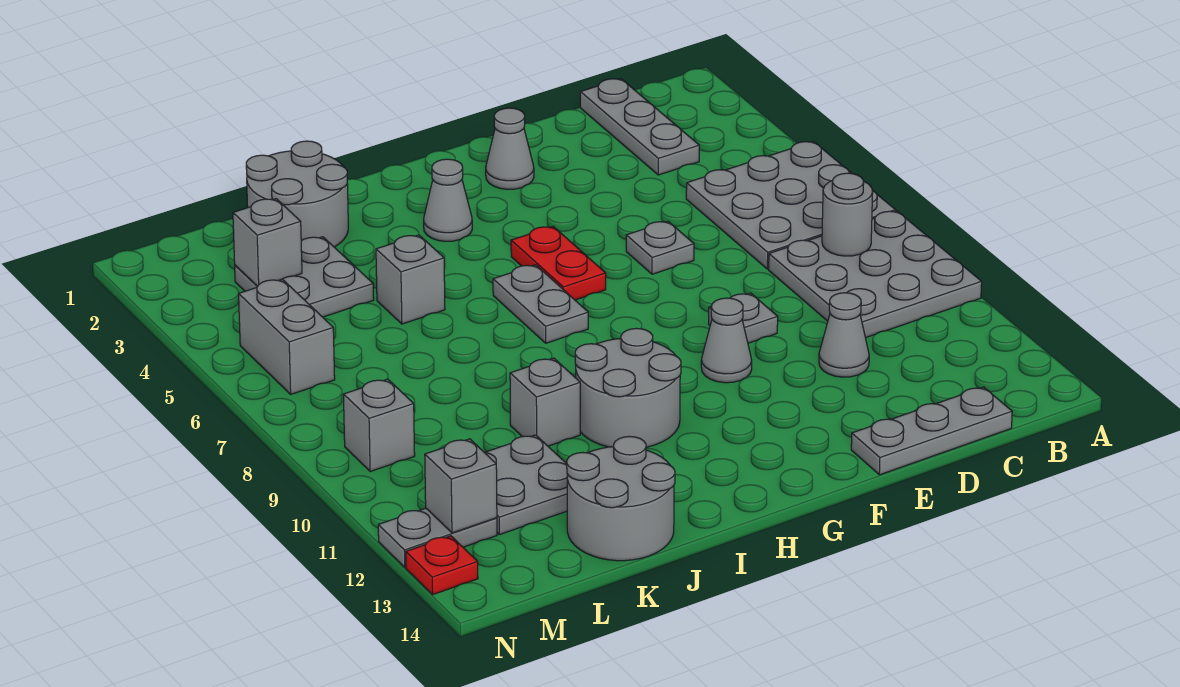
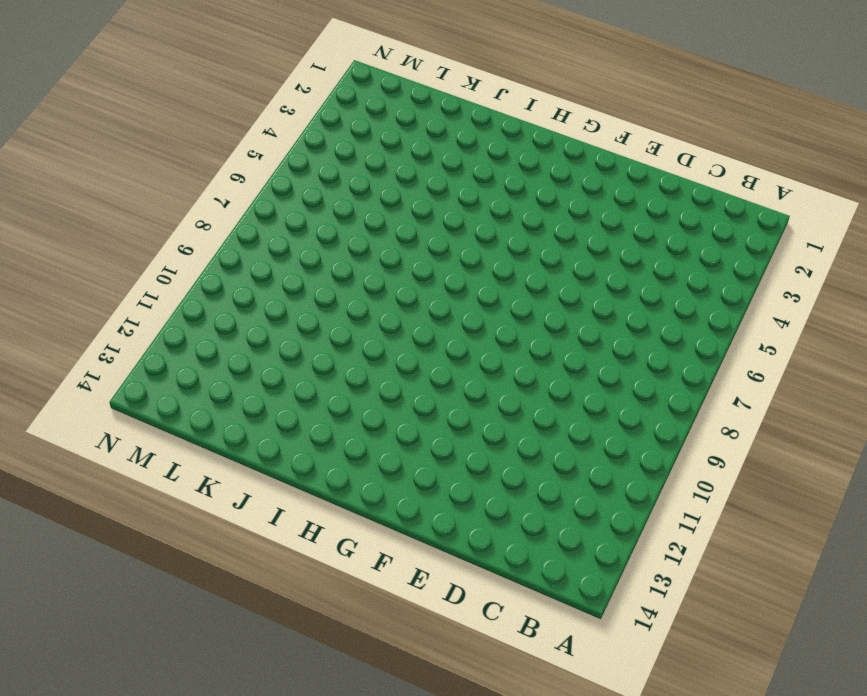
none -> grey plate A5:C7 level 1
none -> grey plate A8:C10 level 1
none -> grey plate C1:C3 level 1

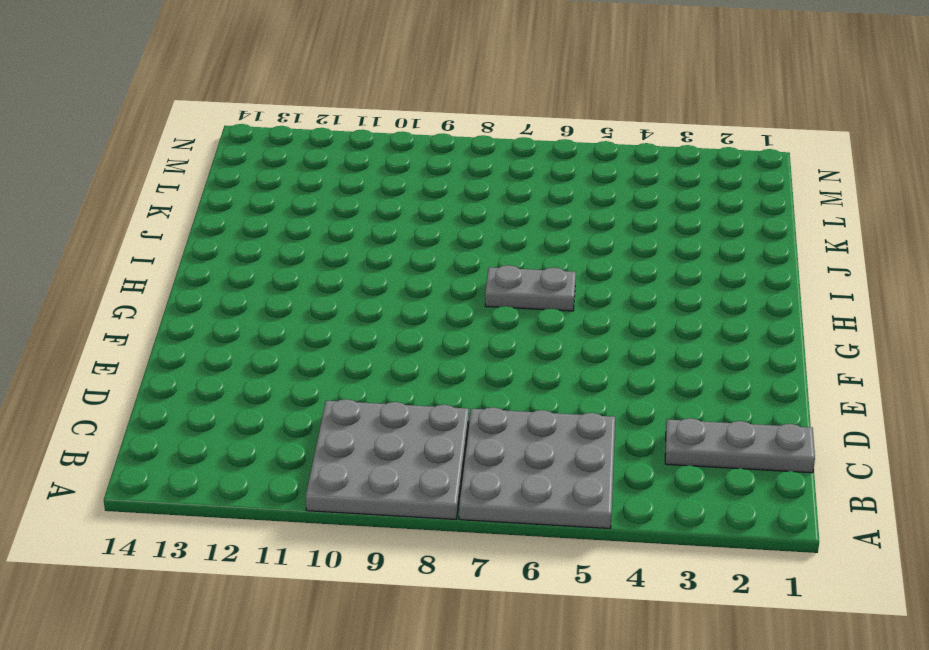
none -> grey plate C14:E14 level 1
none -> grey cone D11 level 1
none -> grey plate E6 level 1

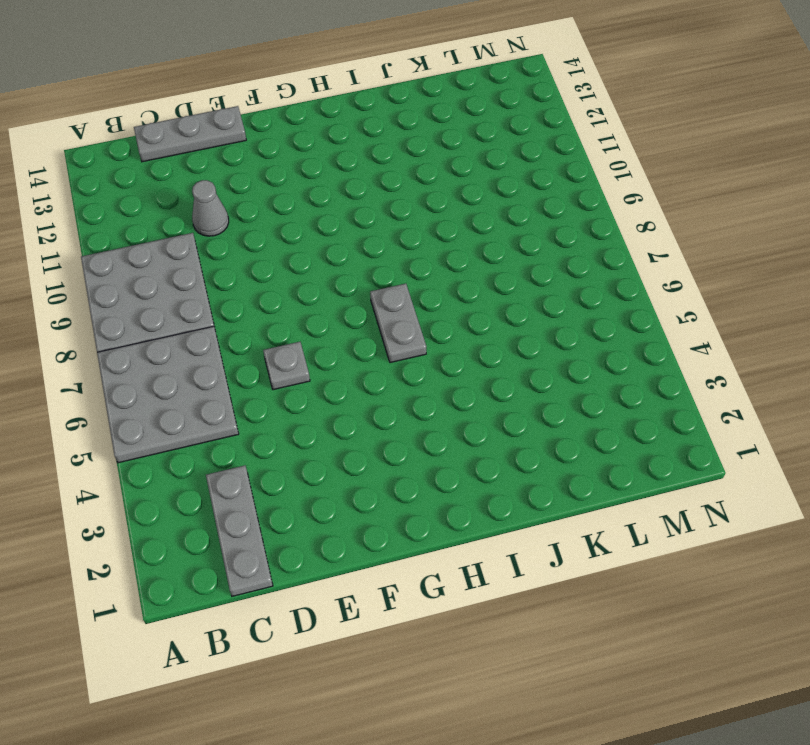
none -> grey plate E9 level 1
none -> grey cone F2 level 1
none -> grey cone F10 level 1

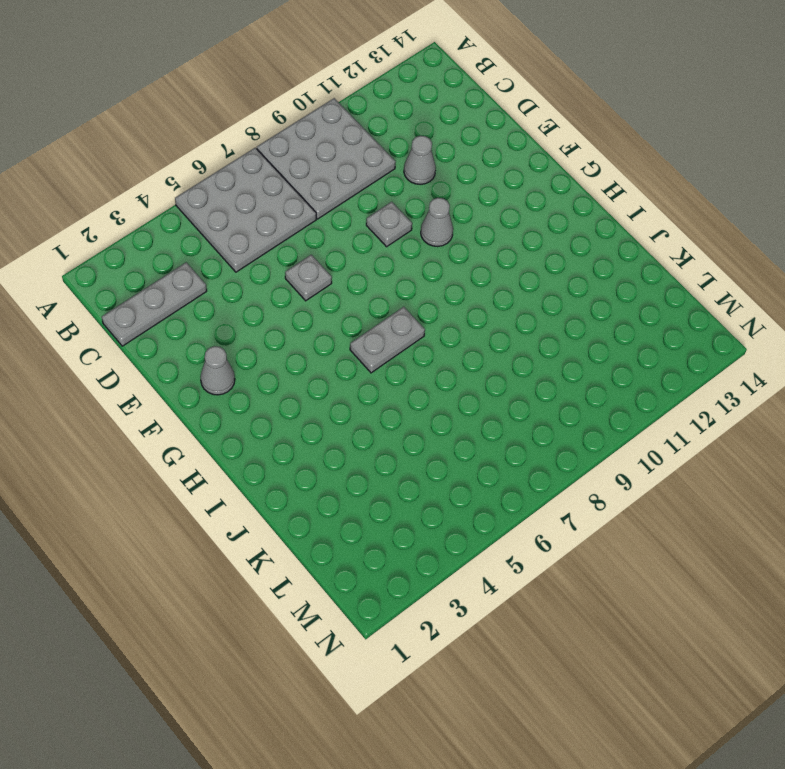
none -> grey plate C14:E14 level 1
none -> red plate G5:G6 level 1
none -> grey cone H3 level 1

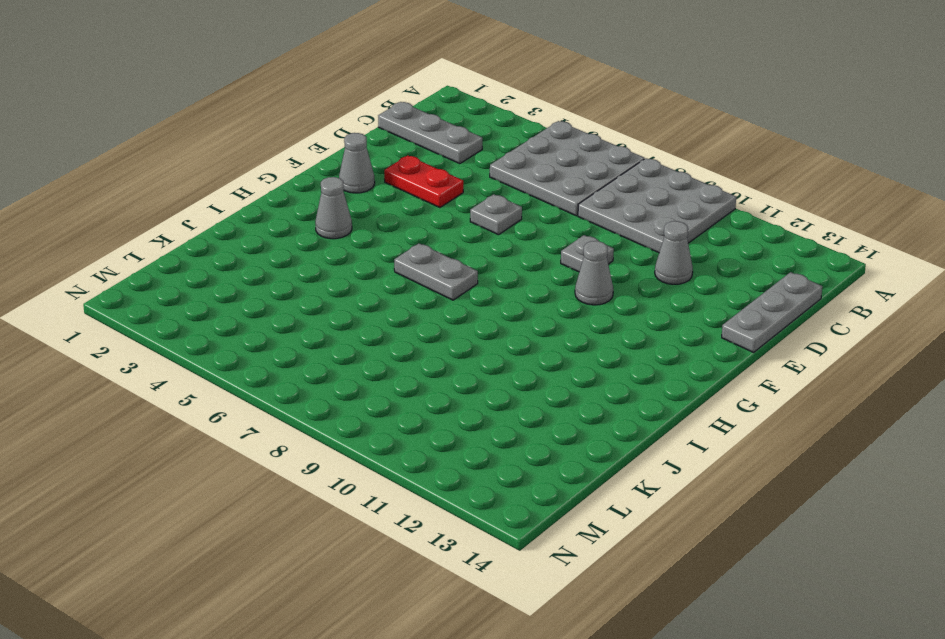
red plate E3:E4 level 1 -> red plate G5:G6 level 1
none -> grey round brick H10:I11 level 1
none -> grey round brick J1:K2 level 1
none -> grey brick J5 level 1

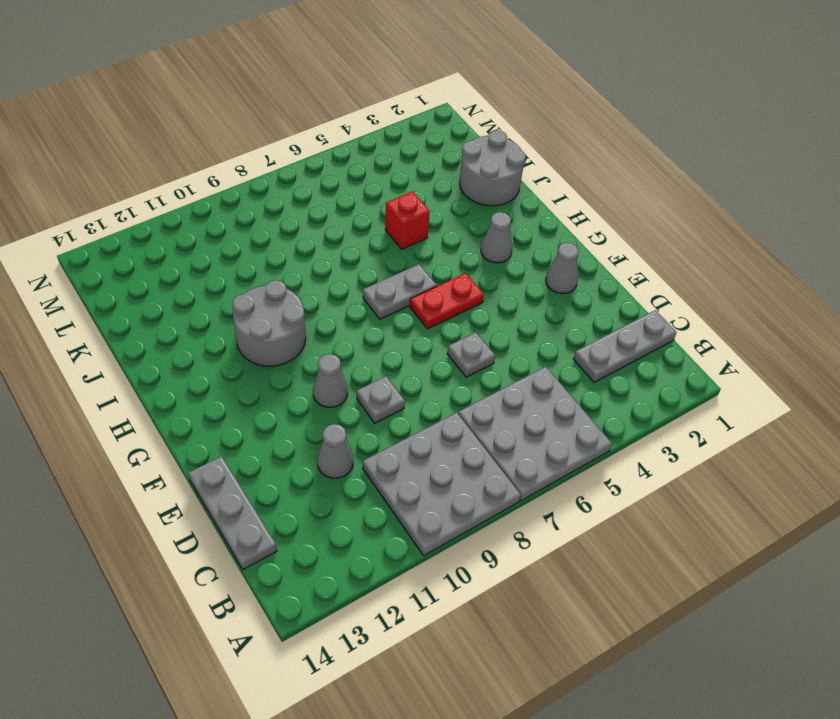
red brick J5 level 1 -> grey brick J5 level 1
none -> grey brick J10 level 1
none -> grey round brick J13:K14 level 1
none -> grey plate K3:L4 level 1

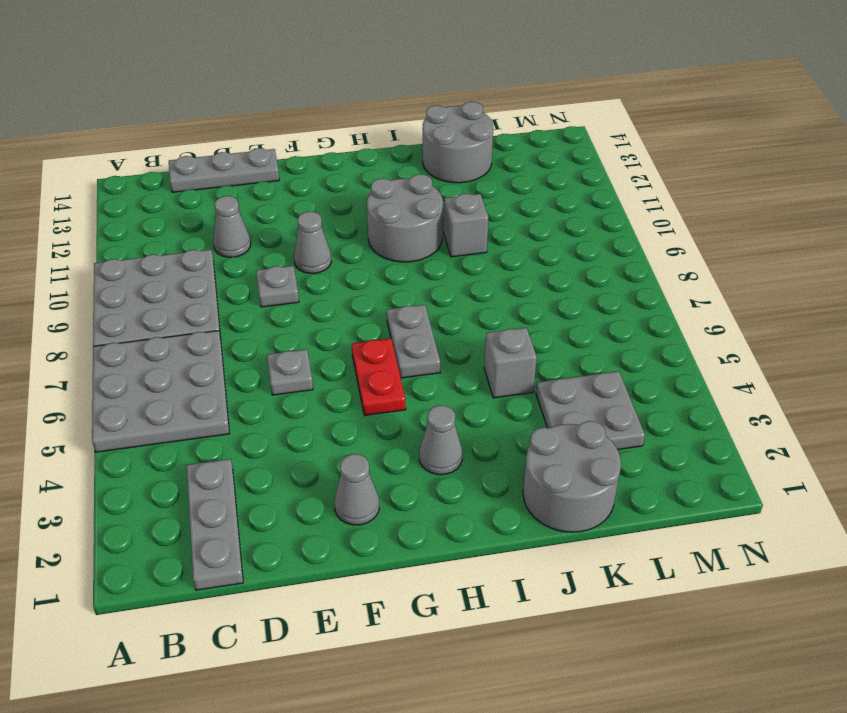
none -> grey plate K11:L12 level 1
none -> grey brick M5:M6 level 1
none -> grey brick M9 level 1

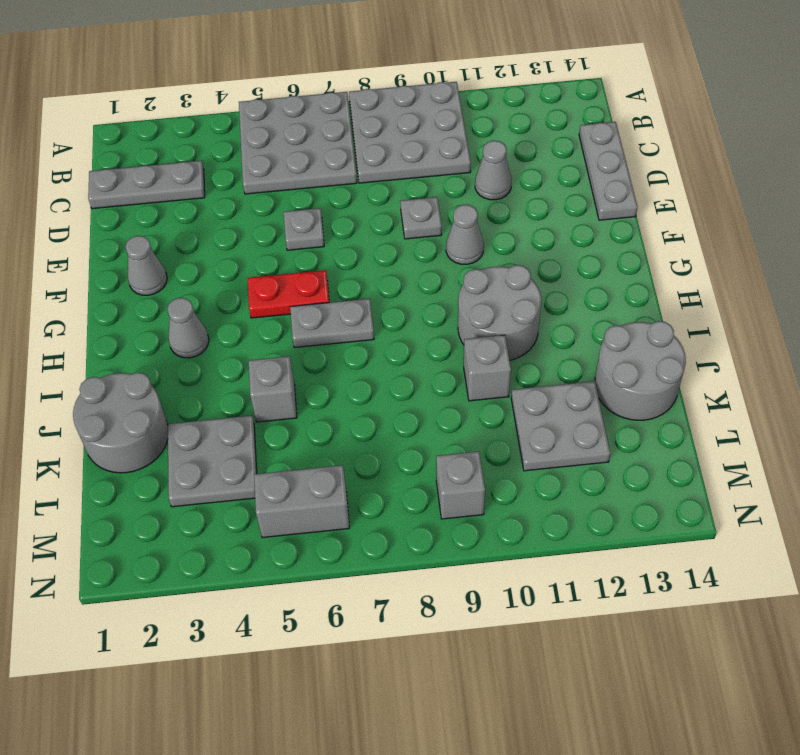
none -> grey plate M12:N12 level 1
none -> red plate N13 level 1
none -> grey round brick B8 level 2

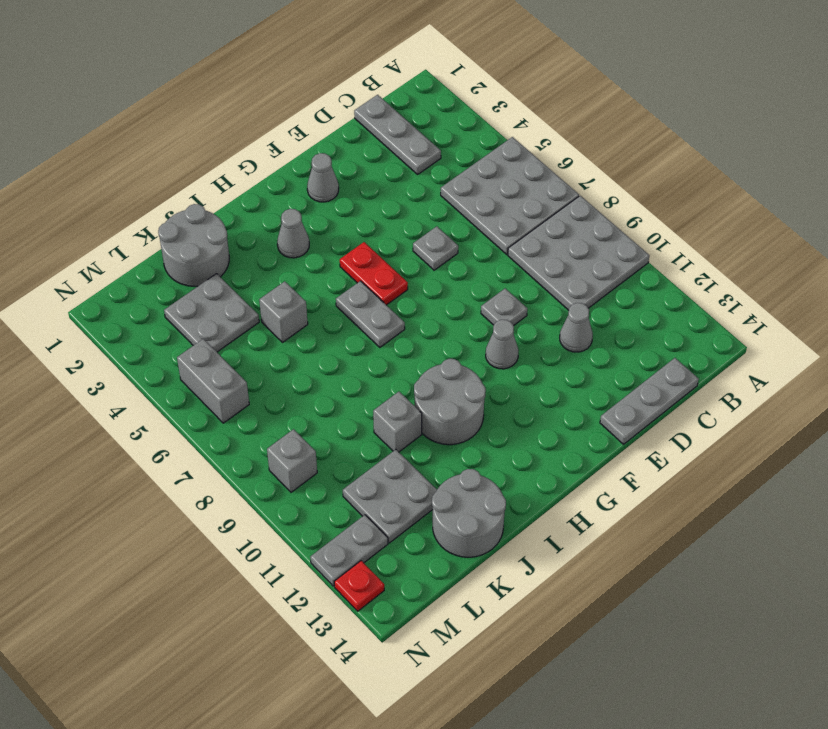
none -> grey round brick B8 level 2
none -> grey brick L3 level 2
none -> grey brick M12 level 2

